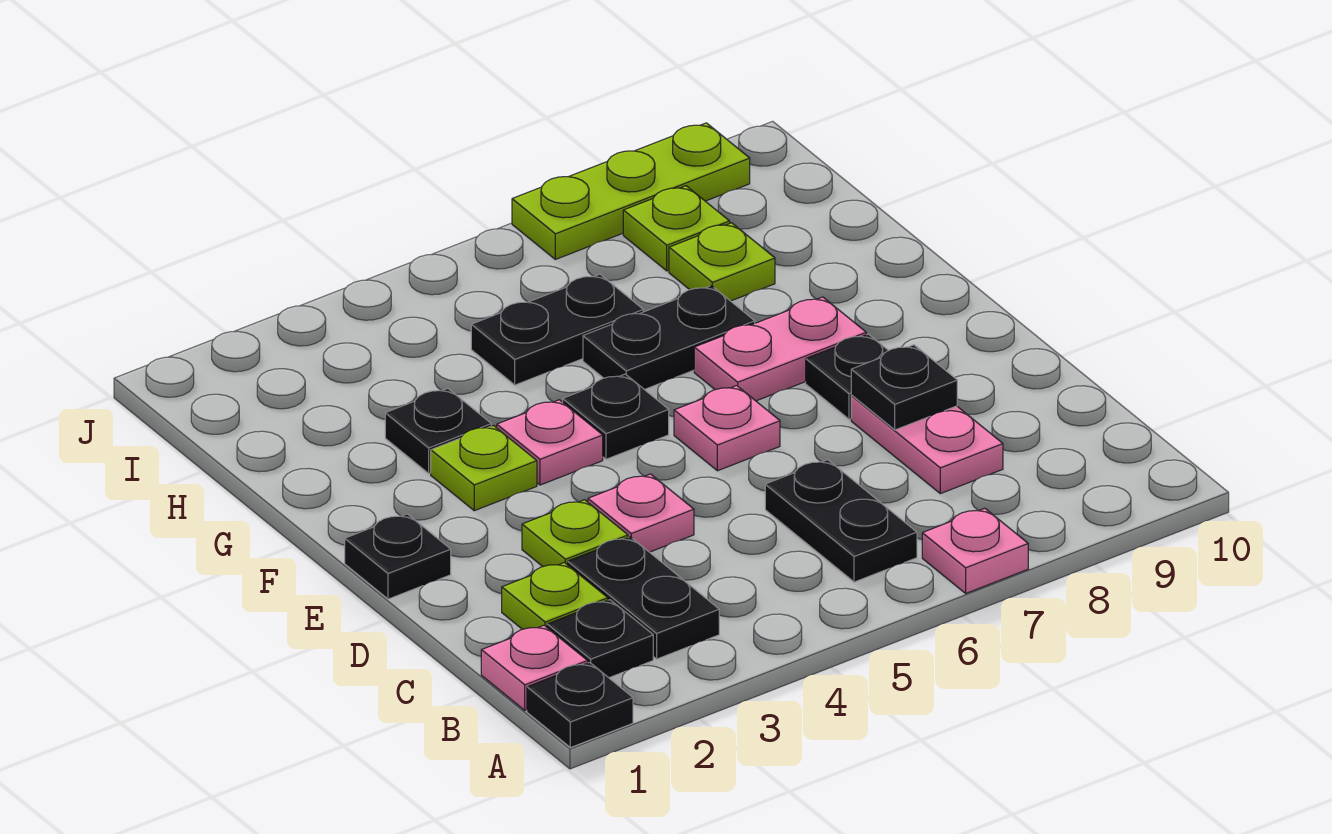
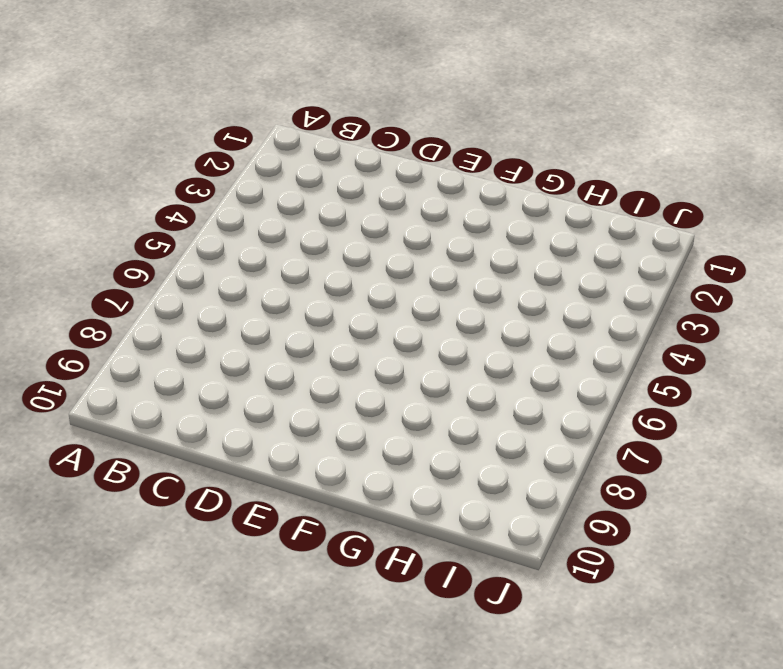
none -> black plate A1 level 1
none -> pink plate A7 level 1
none -> pink plate B1 level 1

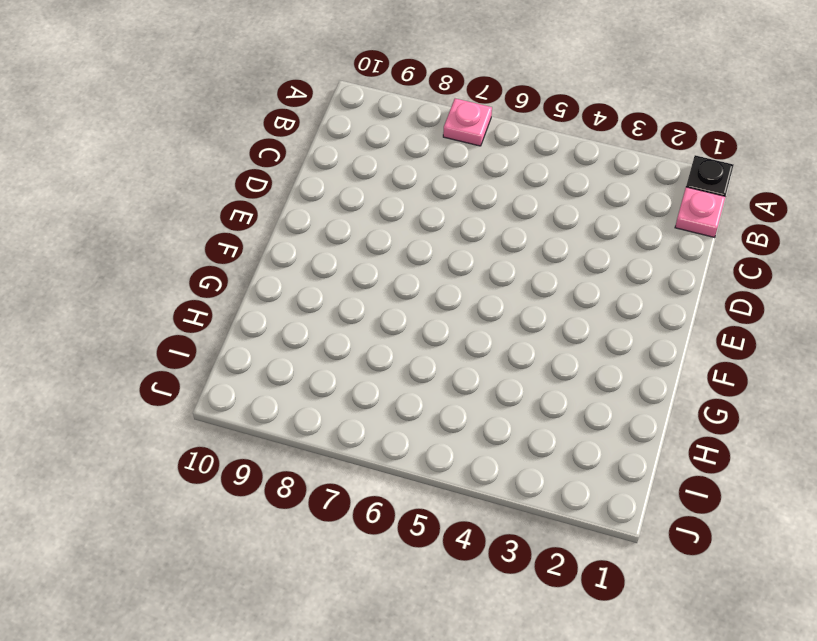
none -> black plate B2 level 1
none -> black plate B3:C3 level 1
none -> black plate B6:C6 level 1

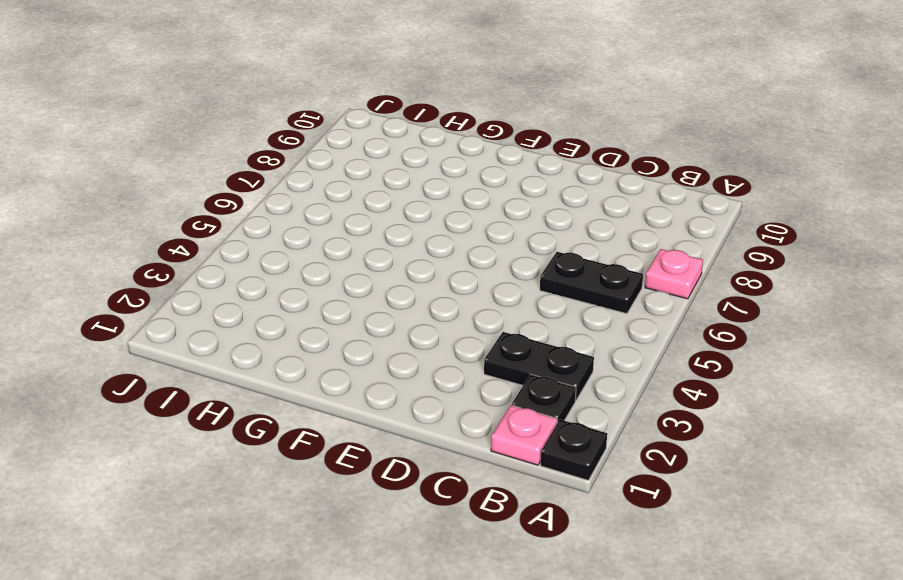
none -> lime plate C2 level 1
none -> pink plate C8:D8 level 1
none -> lime plate D3 level 1

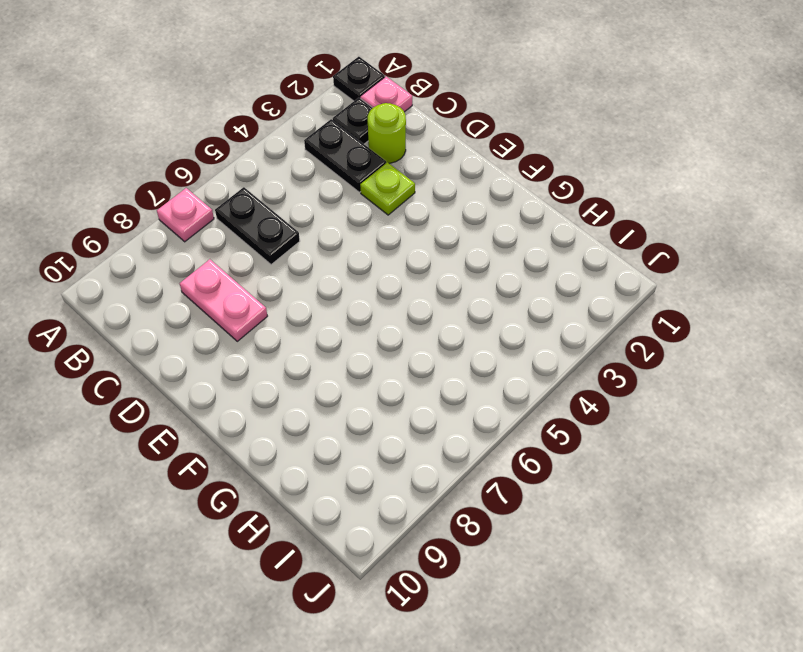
lime round brick C2 level 1 -> lime plate C2 level 1
none -> pink plate D4 level 1
none -> black plate E1 level 1
none -> pink plate E6 level 1

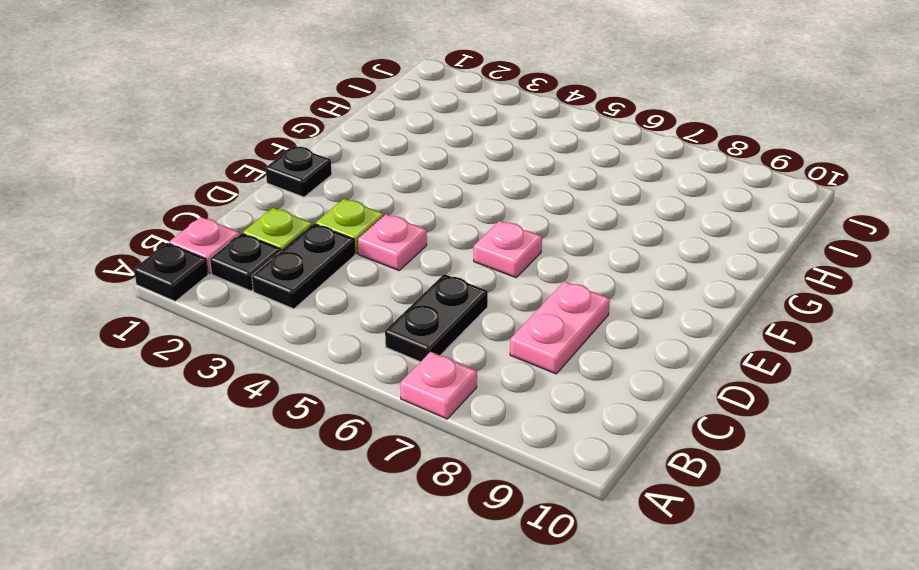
none -> black plate E8 level 1
none -> lime plate F3 level 1
none -> pink plate F4 level 1

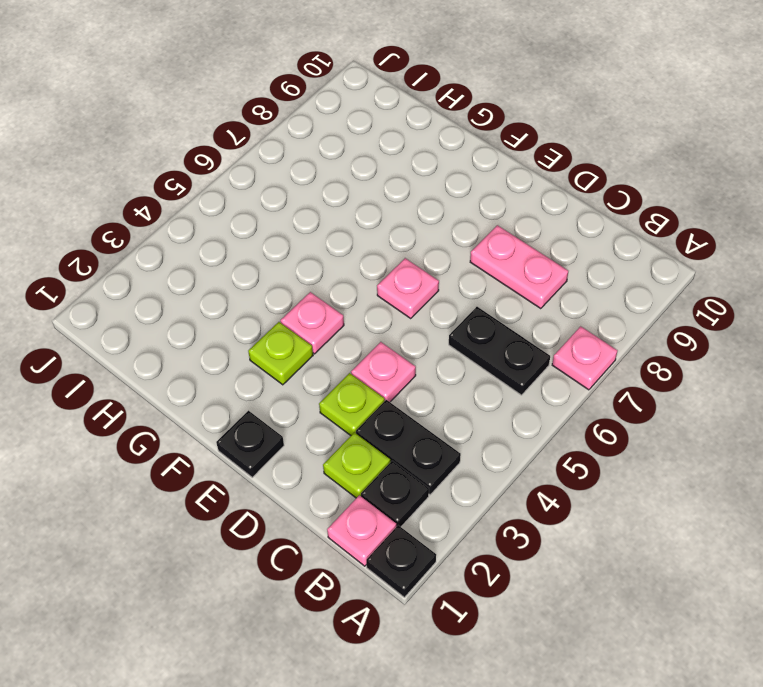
none -> black plate E8 level 1
none -> black plate F5 level 1
none -> pink plate F7:F8 level 1

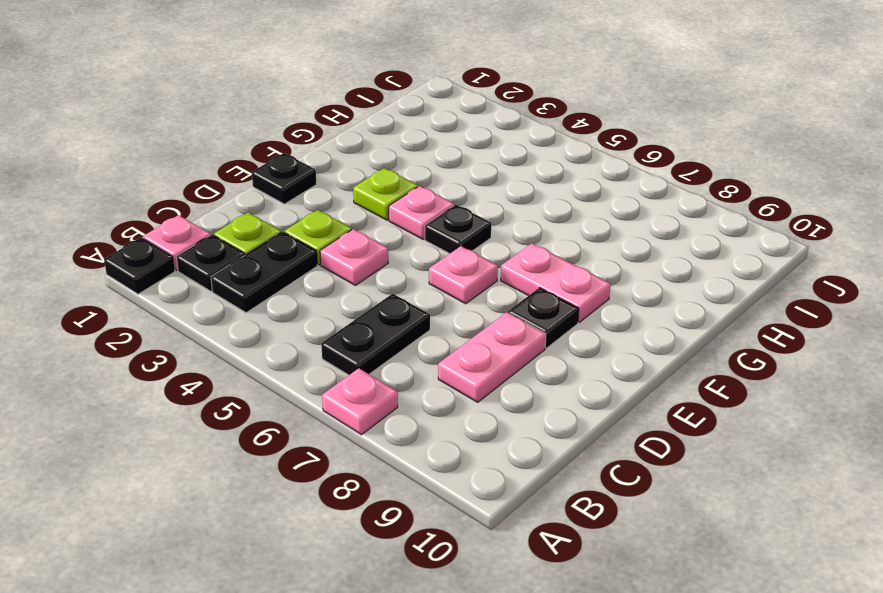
none -> black plate G3 level 1
none -> black plate G6:G7 level 1
none -> black plate H5:H6 level 1

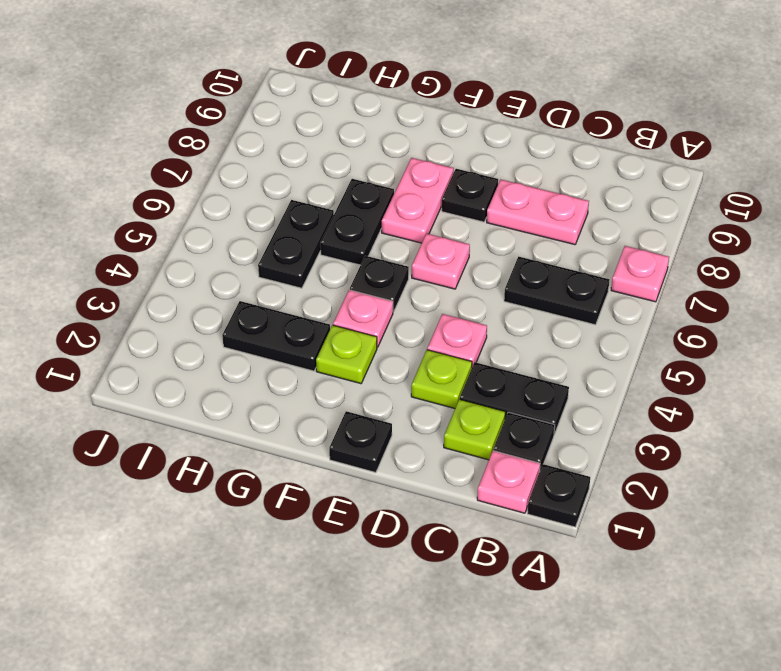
black plate G3:H3 level 1 -> black plate G3 level 1
none -> lime plate H8 level 1
none -> lime plate I8 level 1
none -> lime plate J7:J9 level 1

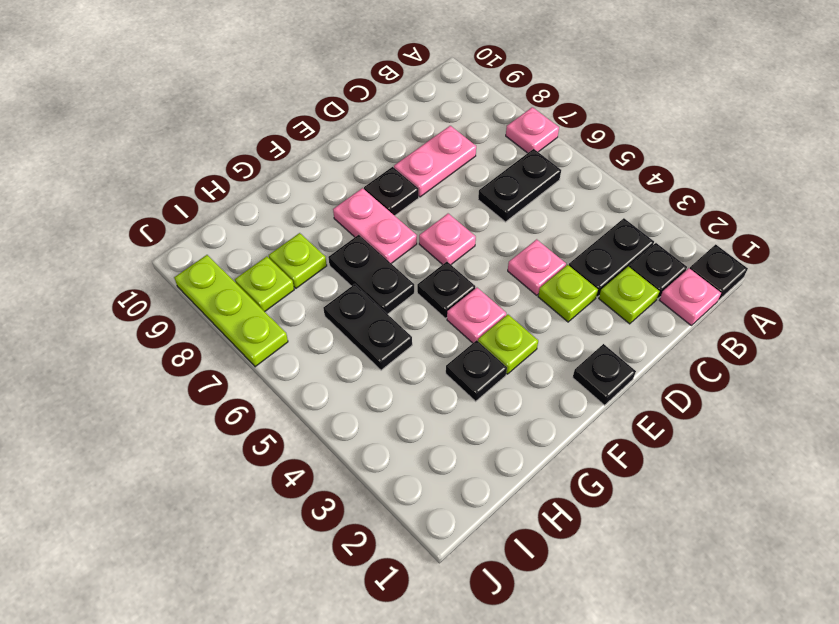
none -> black plate D8 level 2

